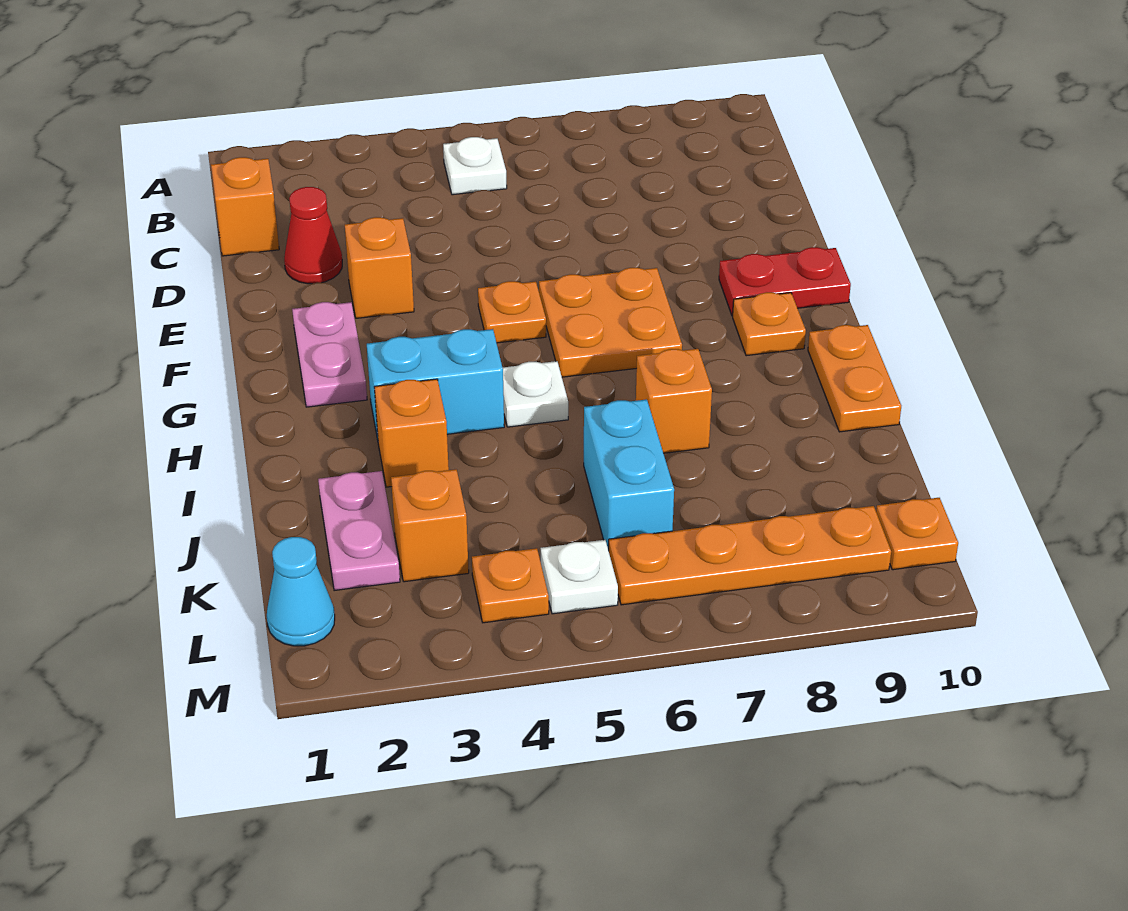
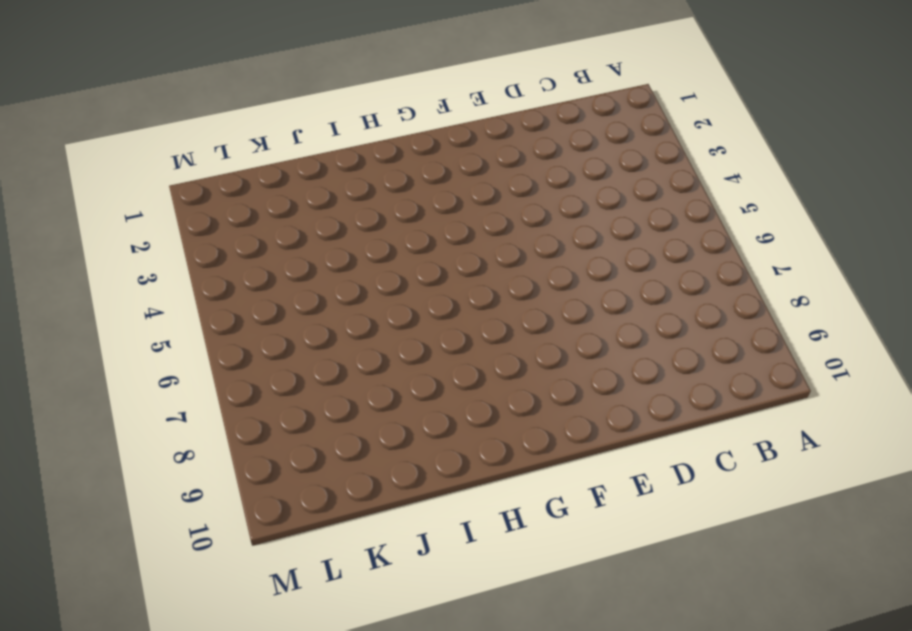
none -> white plate B5 level 1
none -> orange brick C1 level 1
none -> red cone D2 level 1

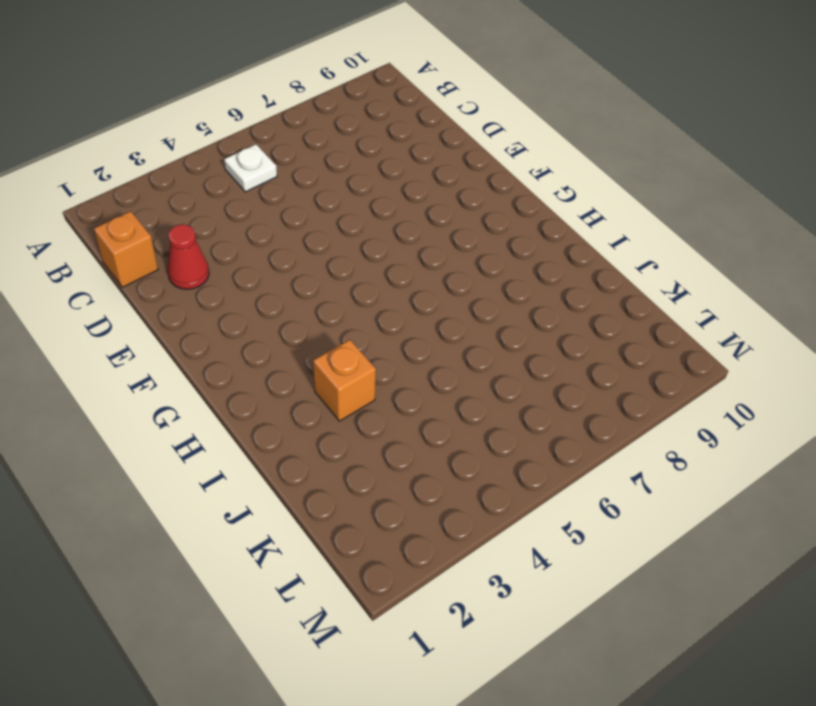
none -> orange brick E3 level 1
none -> pink plate F2:G2 level 1
none -> orange plate F5 level 1

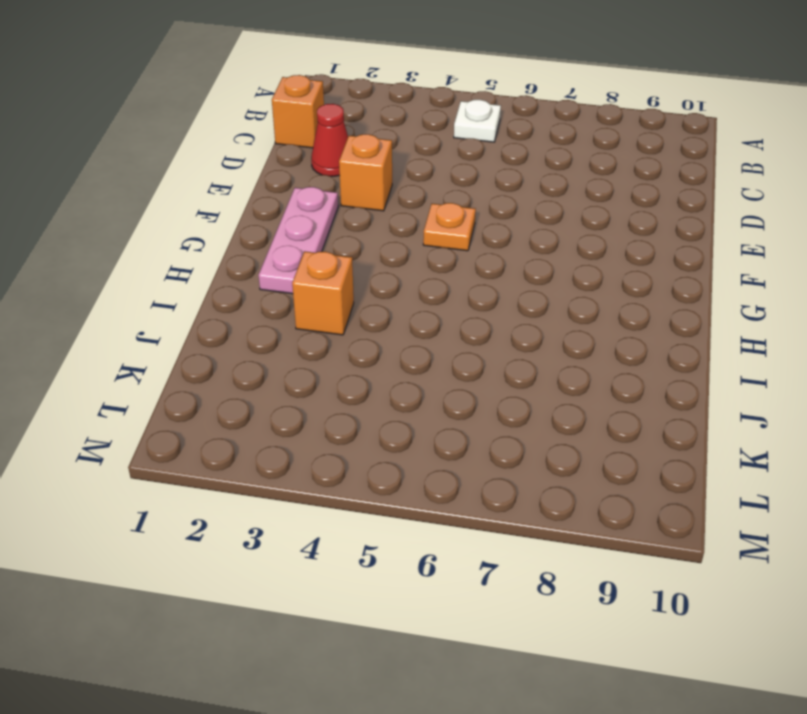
pink plate F2:H2 level 1 -> pink plate F2:G2 level 1
none -> orange plate F6:G7 level 1
none -> red plate F9:F10 level 1
none -> orange plate G9 level 1

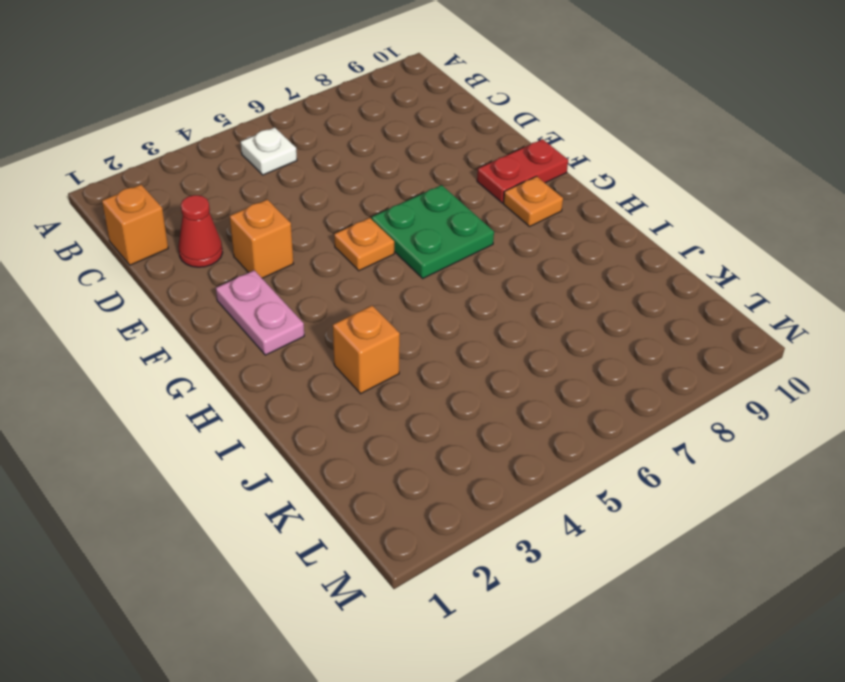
green plate F6:G7 level 1 -> orange plate F6:G7 level 1
none -> cyan brick H3:H4 level 1
none -> white plate H5 level 1
none -> orange plate H10:I10 level 1

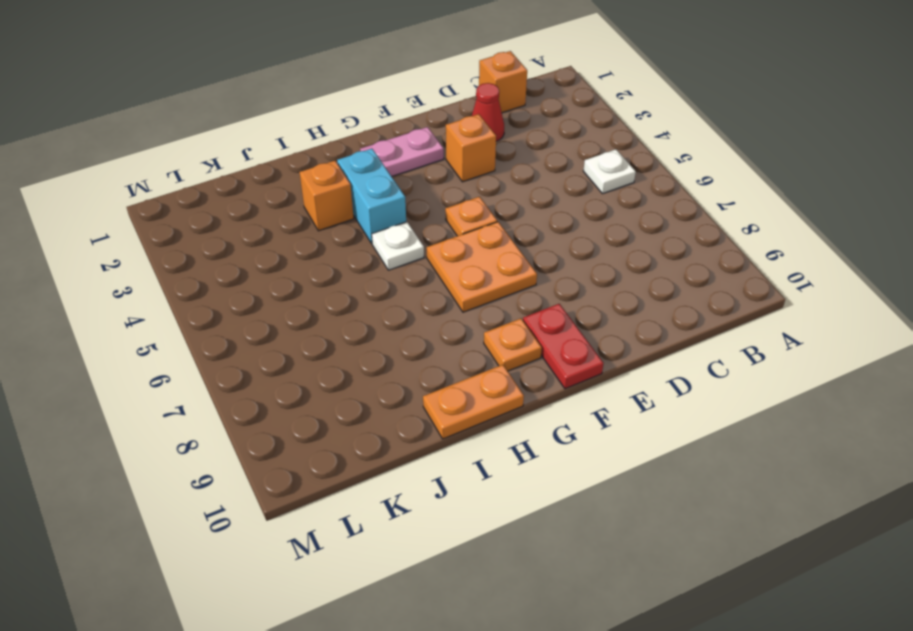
none -> orange brick I7 level 1
none -> pink plate J2:K2 level 1
none -> cyan brick J6:K6 level 1

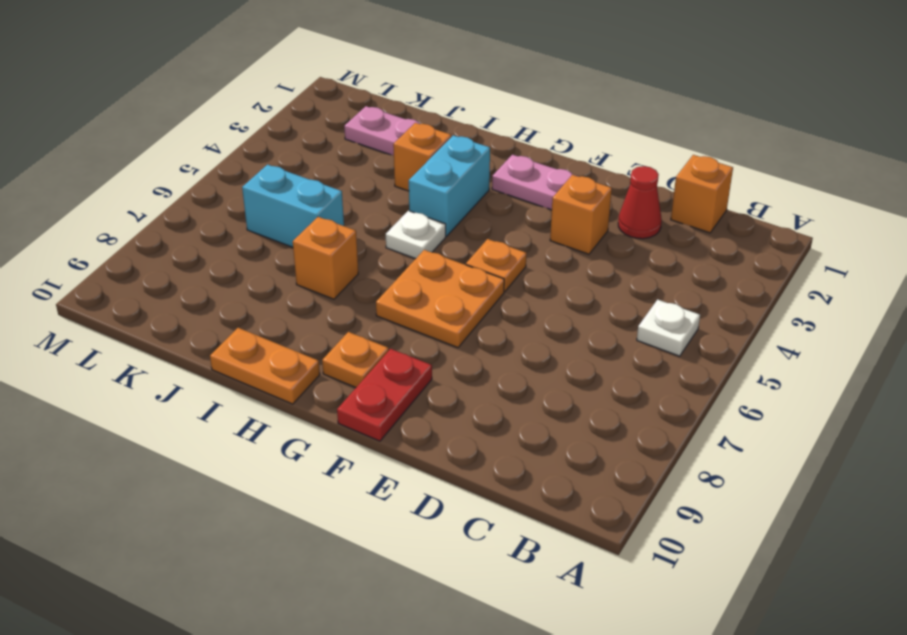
none -> orange brick K3 level 1
none -> cyan cone L1 level 1
none -> orange plate L4 level 1

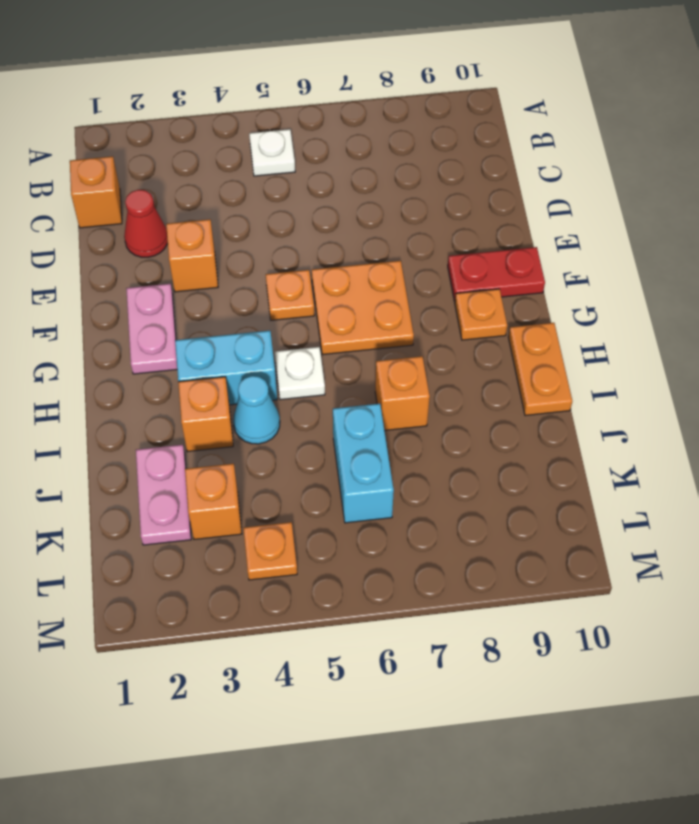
cyan cone I4 level 1 -> cyan cone L1 level 1
none -> white plate L5 level 1
none -> orange plate L6:L9 level 1
none -> orange plate L10 level 1

